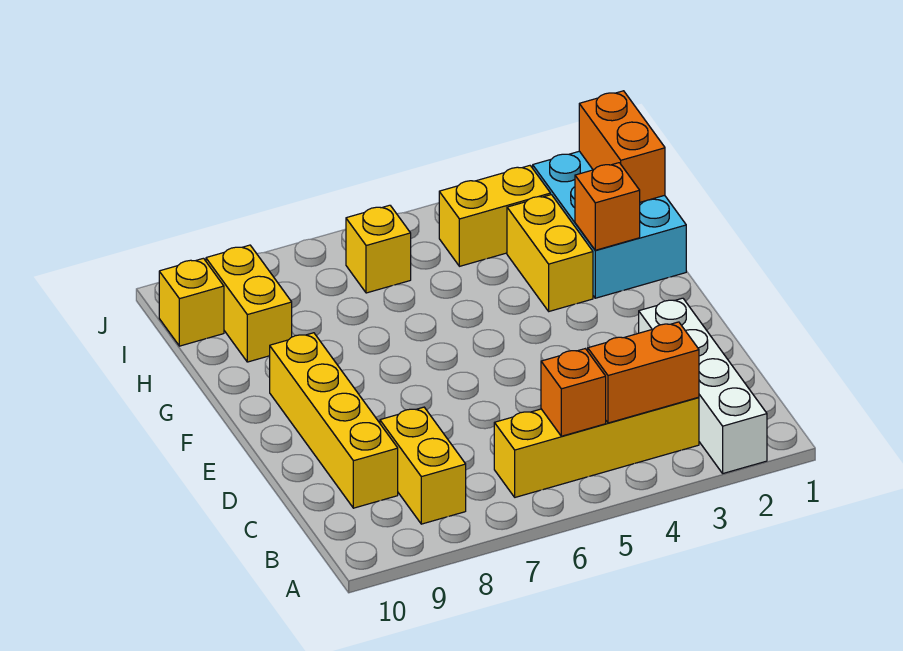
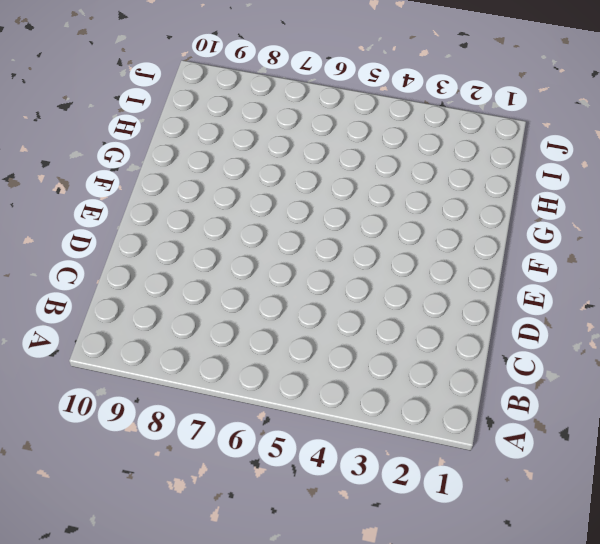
none -> white brick A2:D2 level 1
none -> yellow brick B3:B6 level 1
none -> yellow brick B8:C8 level 1

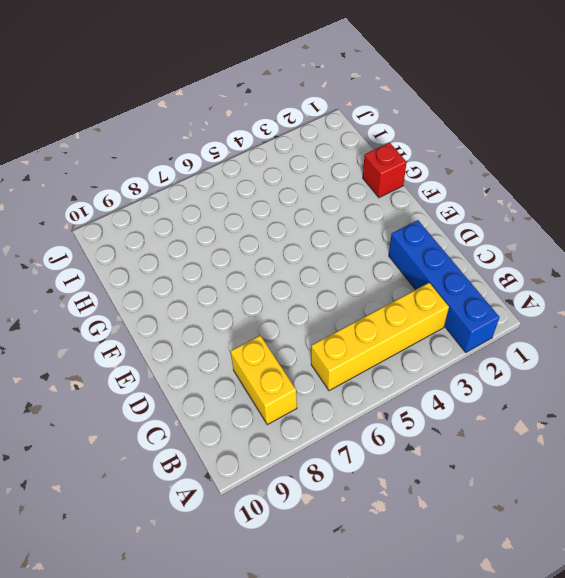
blue brick A2:D2 level 1 -> white brick A2:D2 level 1
red brick G1 level 1 -> cyan brick G1:I2 level 1
none -> yellow brick C9:F9 level 1
none -> yellow brick G3:H3 level 1
none -> yellow brick H9:I9 level 1

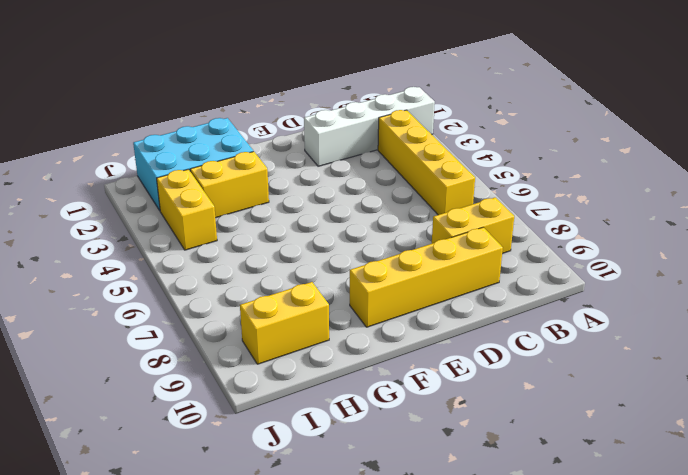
none -> yellow brick I6 level 1
none -> yellow brick I10 level 1
none -> orange brick B3:B4 level 2

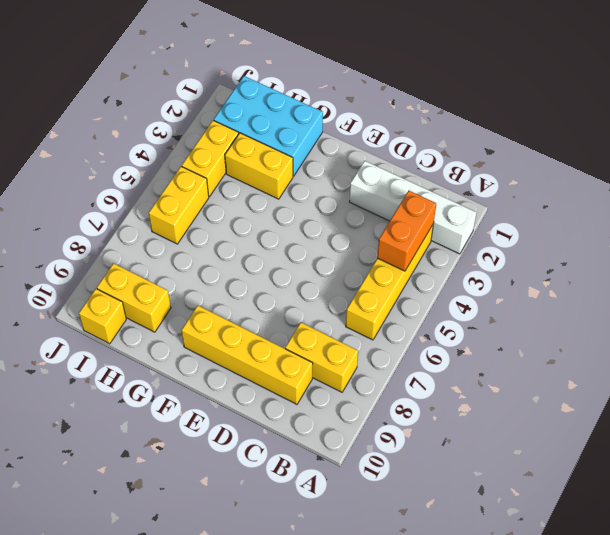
yellow brick I5:I6 level 1 -> yellow brick I6 level 1
none -> orange brick B5 level 2
none -> orange brick G2 level 2
none -> orange brick H1:I1 level 2

